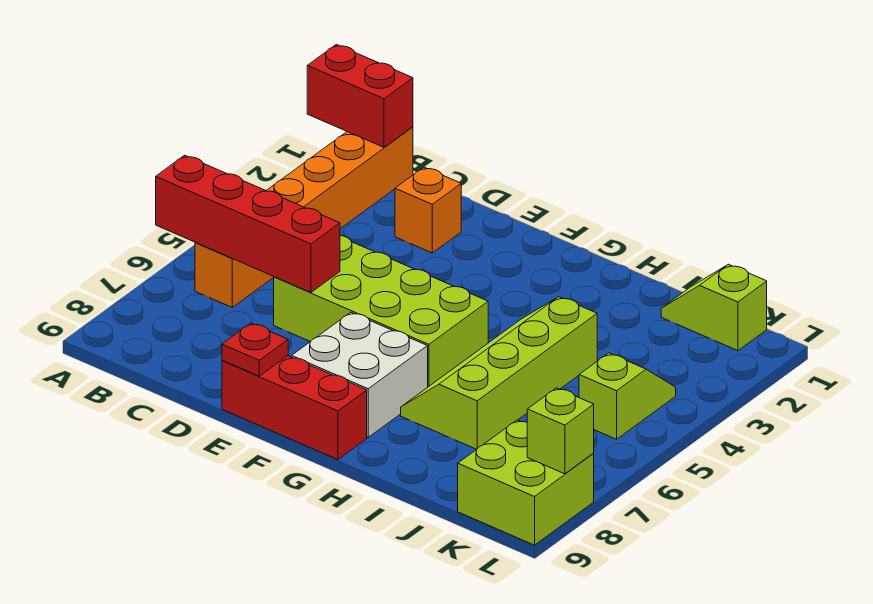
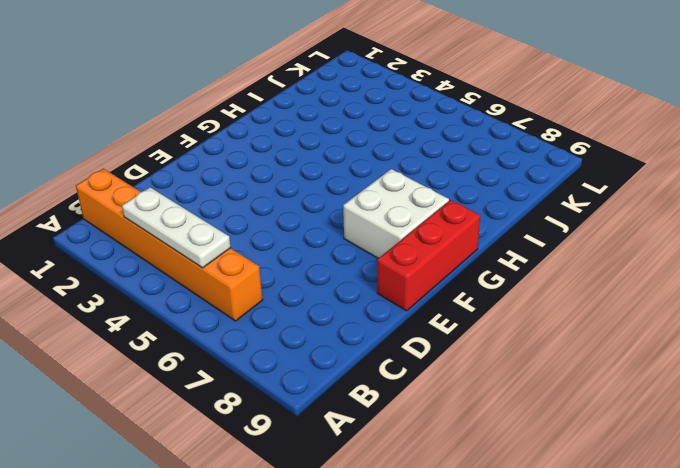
white plate B3:B5 level 2 -> none
none -> orange brick D2 level 1
none -> lime brick D5:G6 level 1
none -> lime slope H4:I7 level 1 top I

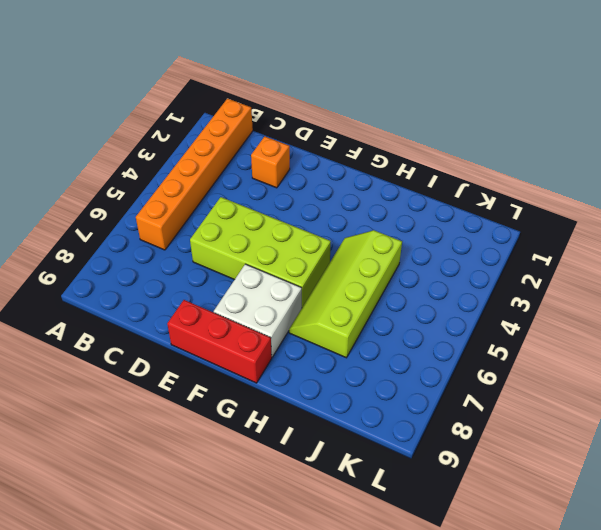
none -> lime slope J1:K1 level 1 top K
none -> lime slope K4:K5 level 1 top 5
none -> lime brick K8:L9 level 1

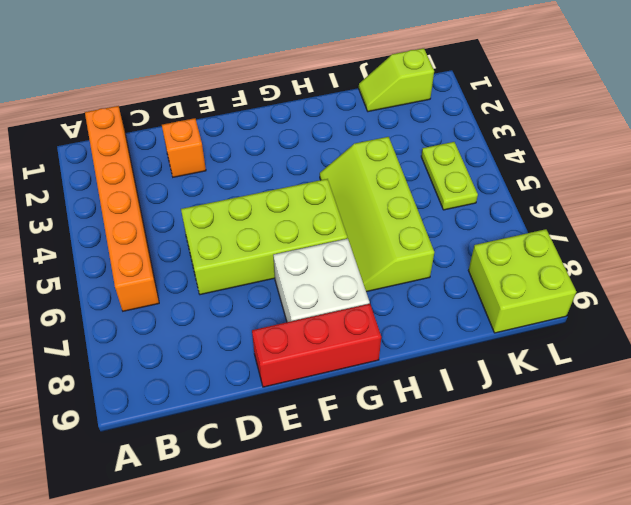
lime plate K4:K5 level 1 -> lime slope K4:K5 level 1 top 5
none -> red brick A1:B1 level 2
none -> red brick A6:D6 level 2
none -> red plate E9 level 2

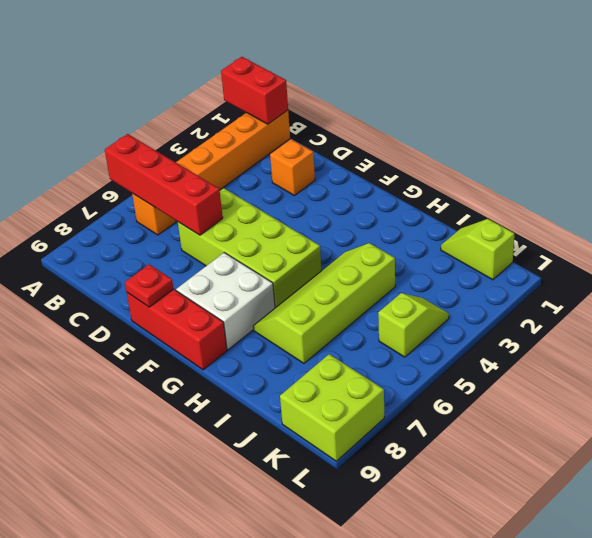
none -> lime brick L8 level 2

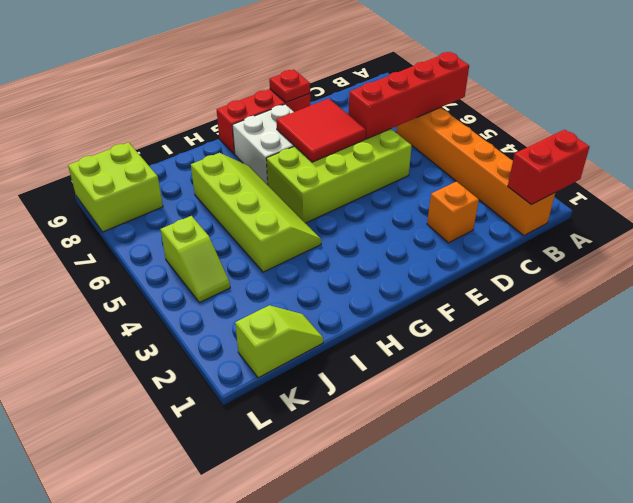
red tile E6:F7 level 2 -> none
none -> lime brick L8 level 2

